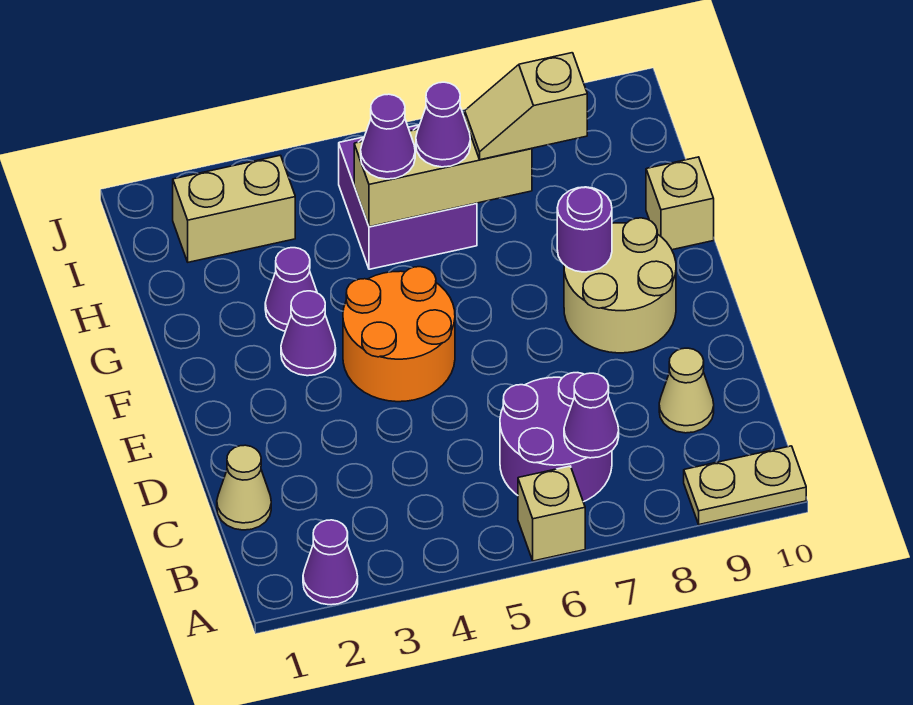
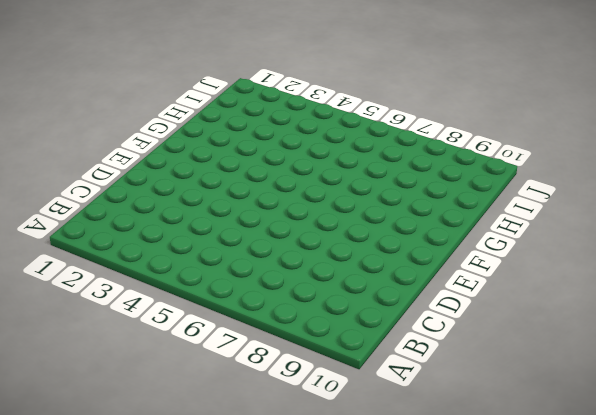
none -> purple cone A2 level 1
none -> tan brick A6 level 1
none -> tan plate A9:A10 level 1

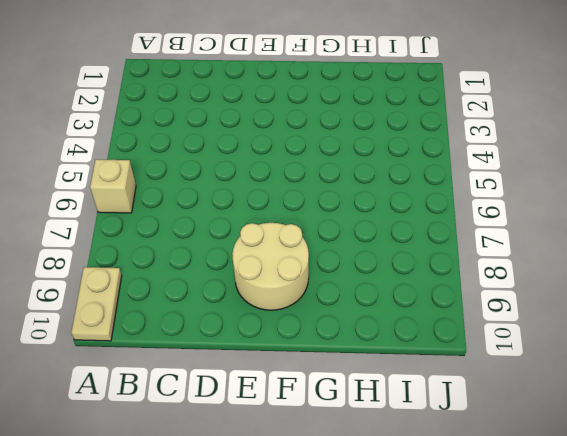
none -> purple cone A2 level 1
none -> purple round brick B6:C7 level 1
none -> tan cone C1 level 1

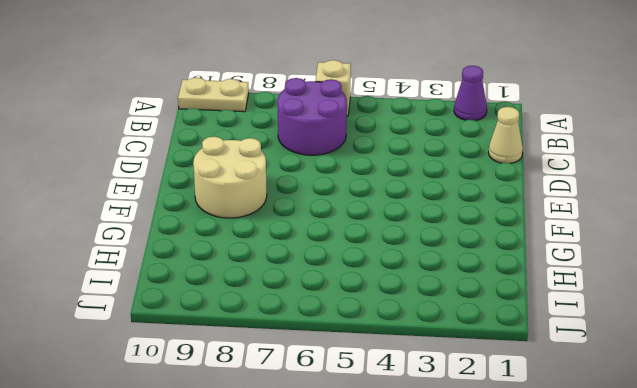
none -> tan cone C9 level 1
none -> orange round brick E4:F5 level 1
none -> purple cone F3 level 1

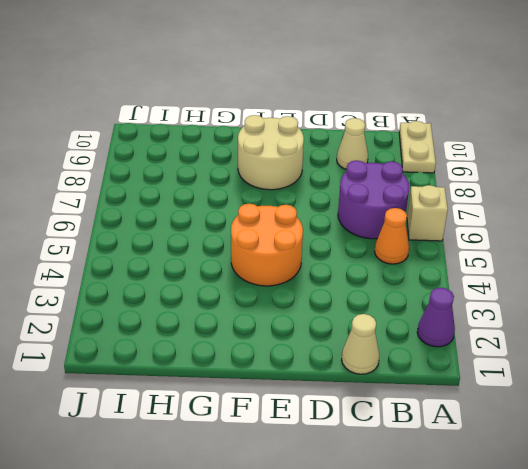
orange cone B5 level 1 -> none
none -> purple cone F3 level 1
none -> purple cone G3 level 1
none -> tan brick G10 level 1

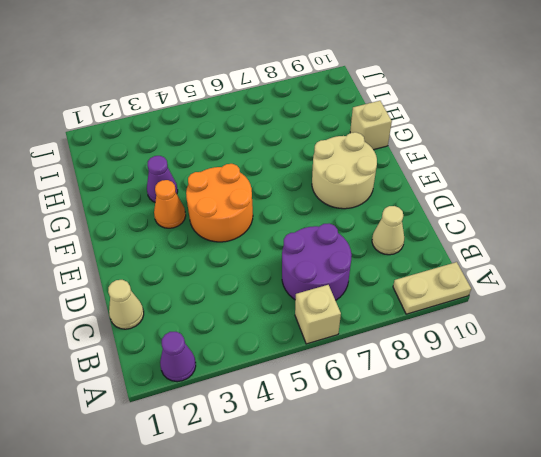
orange cone F3 level 1 -> purple cone F3 level 1
none -> purple brick H5:I6 level 1
none -> tan brick I2:I3 level 1
none -> purple cone B7 level 2

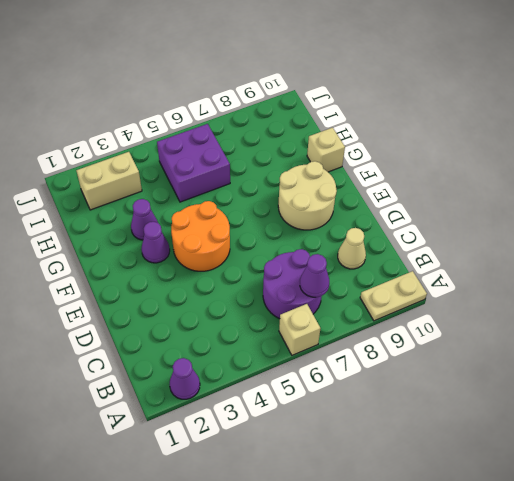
none -> tan cone C1 level 1
none -> purple round brick F8 level 2
none -> tan brick H5:H7 level 2

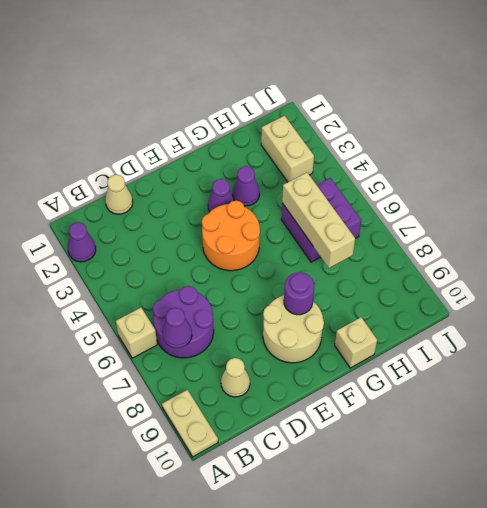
none -> purple cone H5 level 3
none -> purple cone H6 level 3
none -> tan slope H7:H8 level 3 top 8

